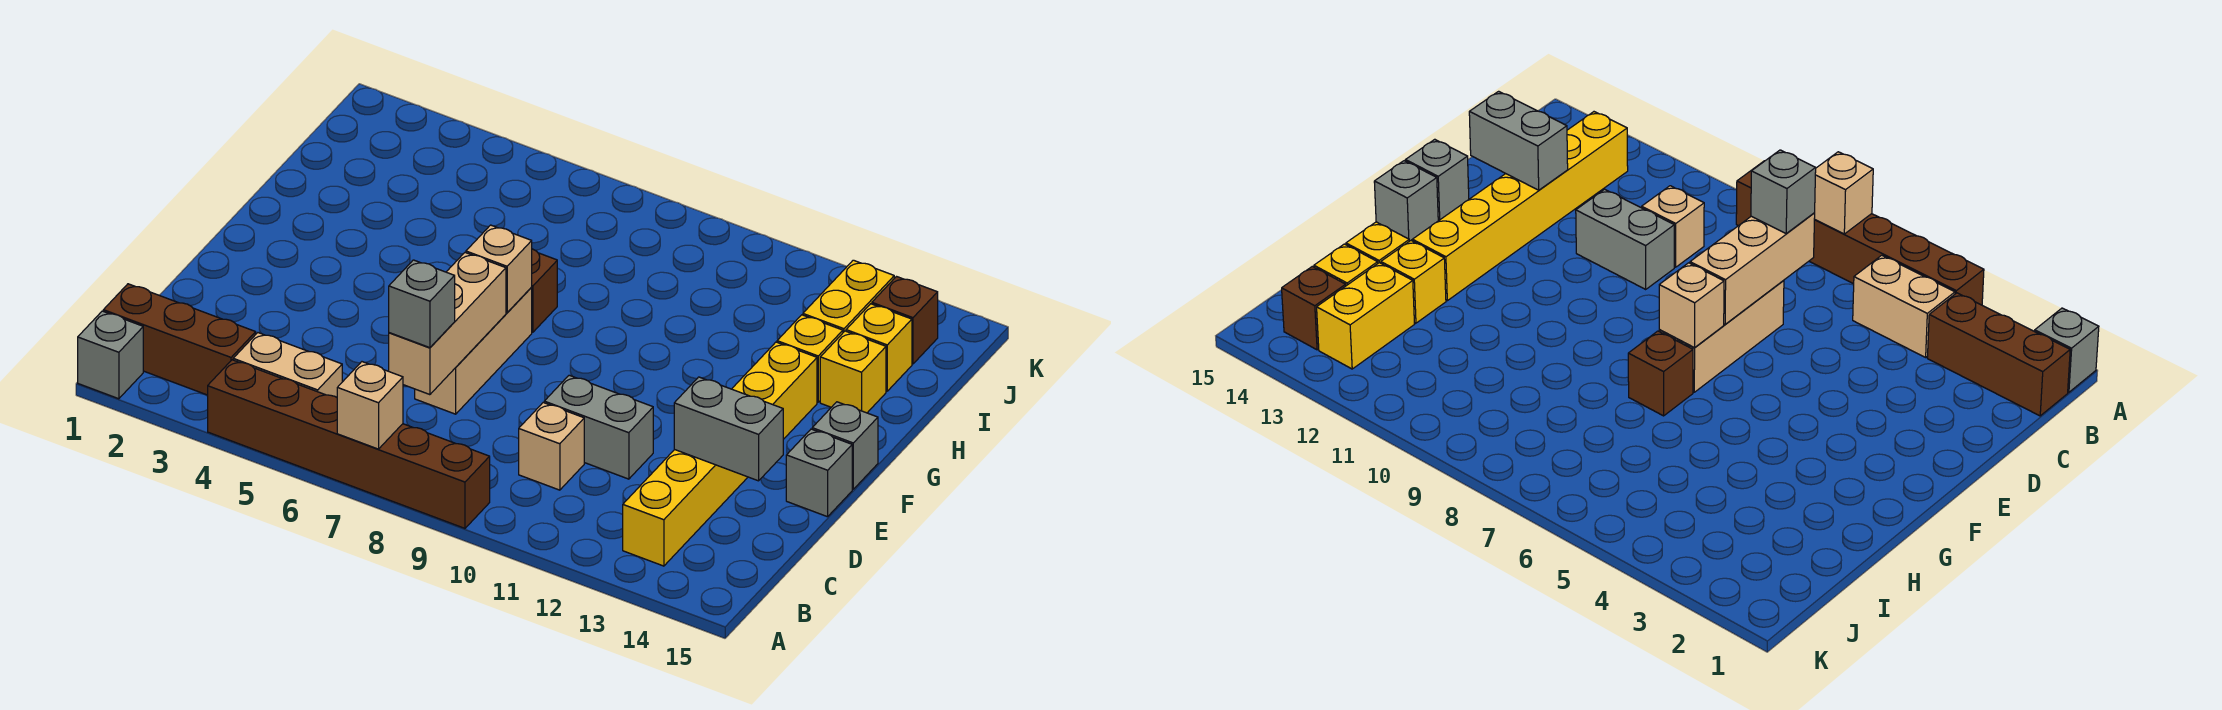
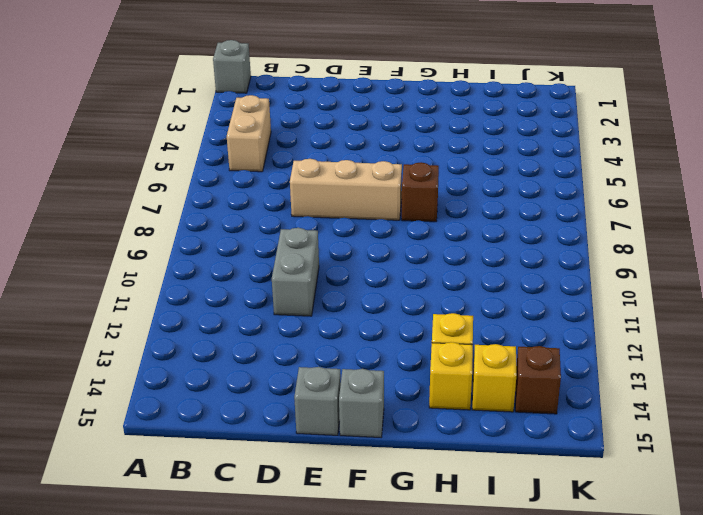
none -> brown brick A4:A9 level 1
none -> brown brick B1:B3 level 1
none -> yellow brick B13:G13 level 1

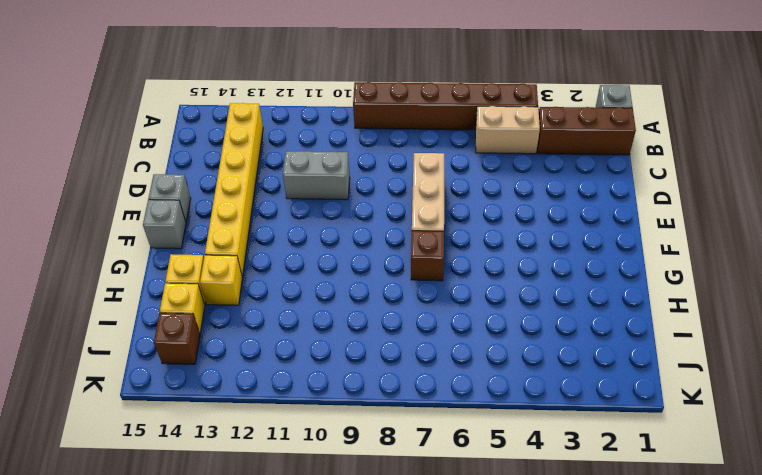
none -> tan brick C10 level 1
none -> yellow brick I13:J13 level 1
none -> tan brick A7 level 2

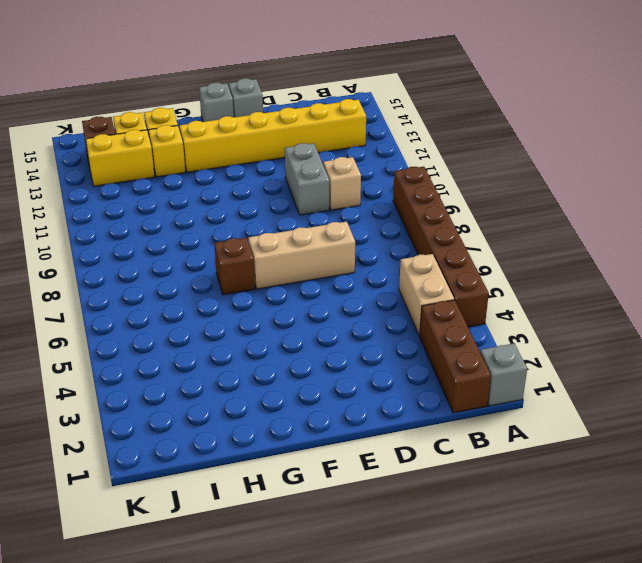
none -> tan brick A7 level 2
none -> tan brick C7:E7 level 2
none -> grey brick D13:D14 level 2

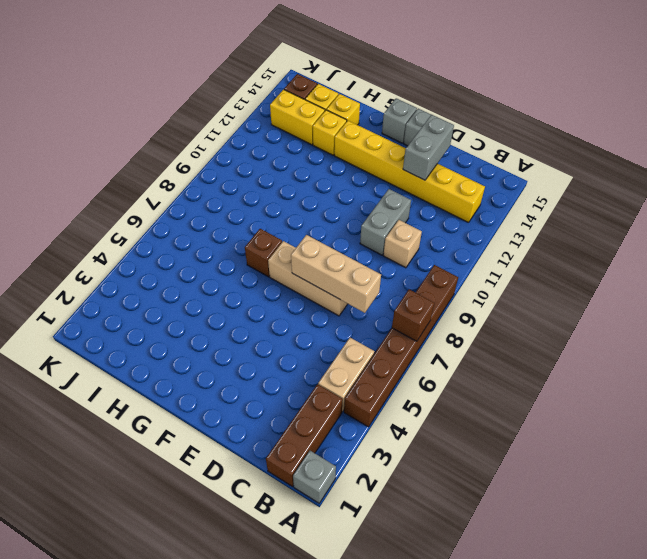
brown brick A7 level 2 -> tan brick A7 level 2
none -> tan brick F7 level 2
none -> grey brick C7 level 3

